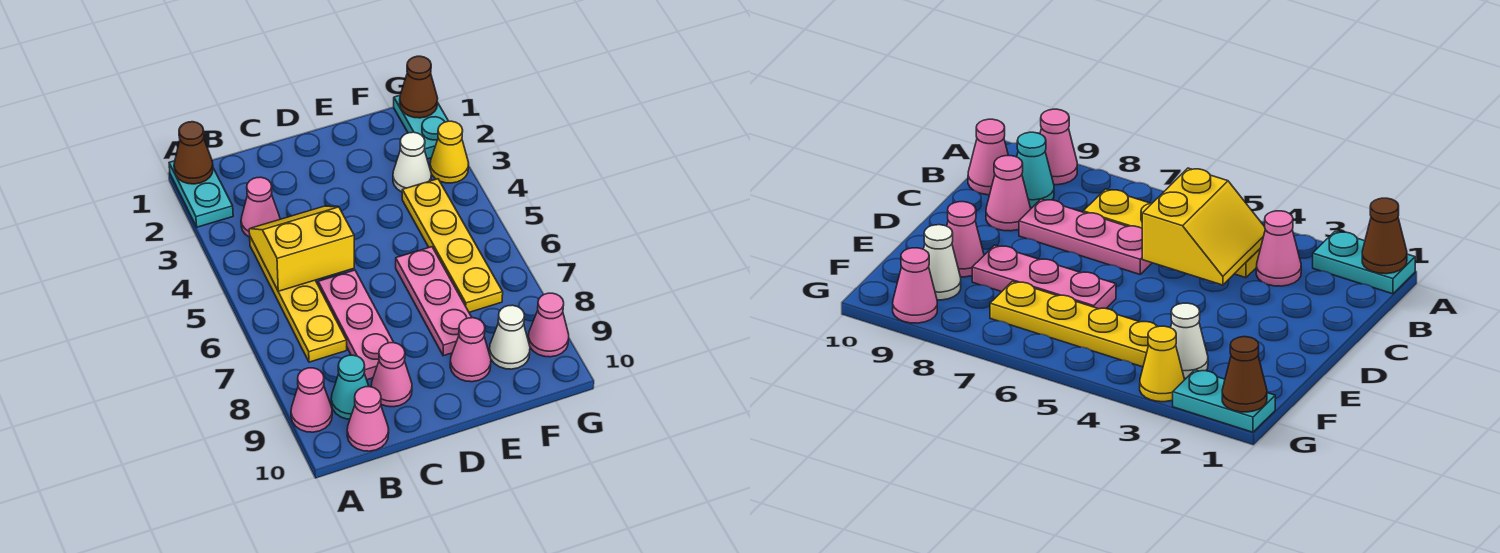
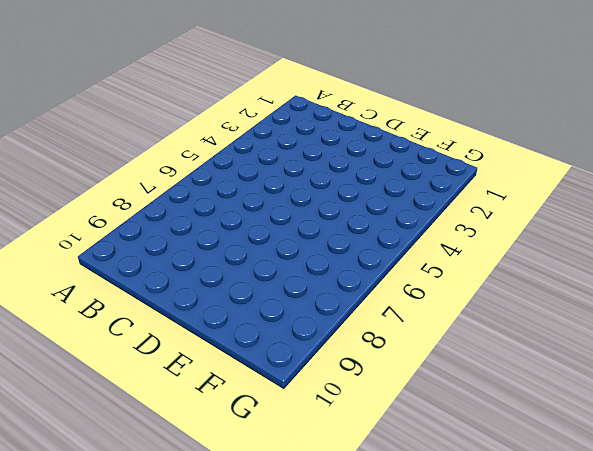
none -> cyan plate A1:A2 level 1
none -> pink cone A9 level 1
none -> pink cone B3 level 1

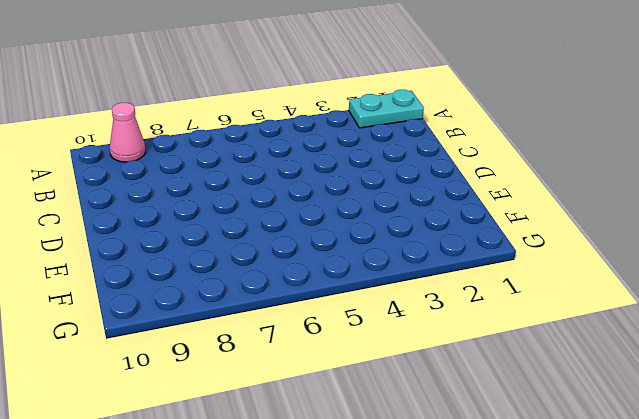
none -> pink cone B3 level 1
none -> yellow plate B4:B7 level 1
none -> cyan cone B9 level 1

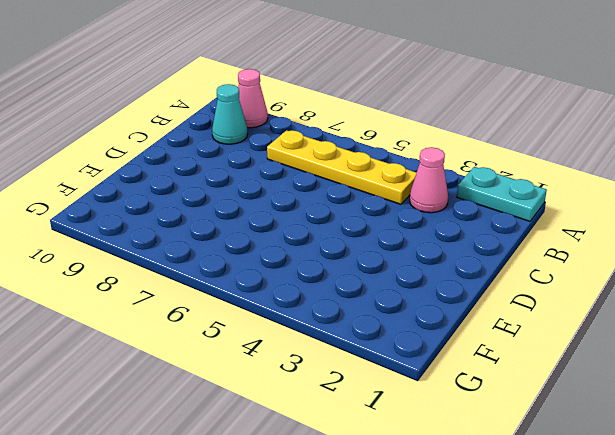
none -> pink cone B10 level 1
none -> pink plate C6:C8 level 1
none -> pink cone C9 level 1

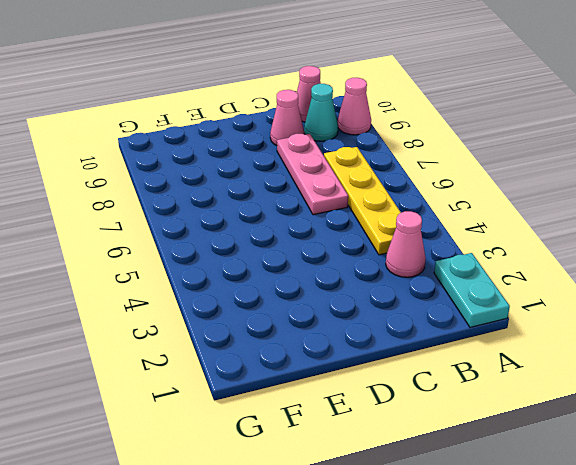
none -> pink plate E6:E8 level 1
none -> pink cone E9 level 1
none -> white cone F3 level 1

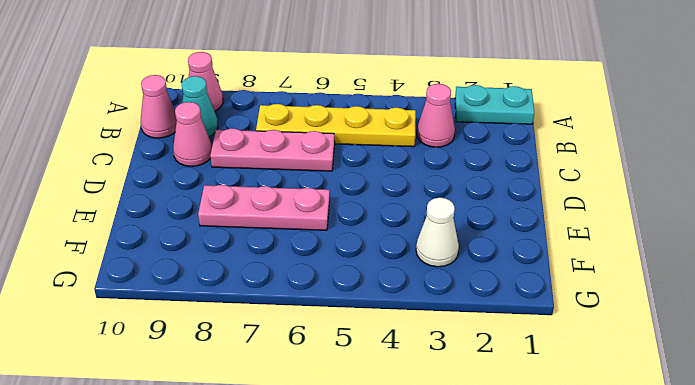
none -> pink cone E9 level 1
none -> yellow plate F4:F7 level 1
none -> white cone F9 level 1

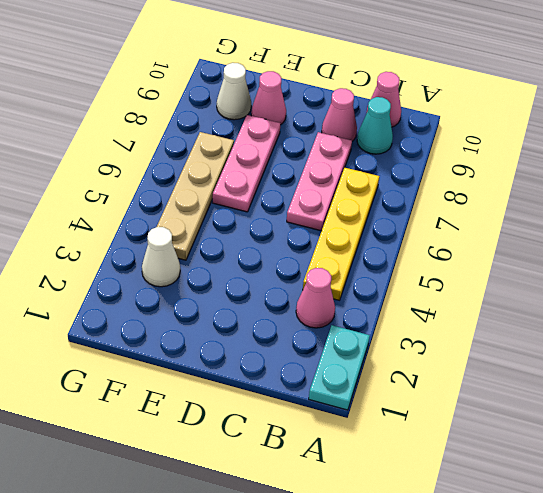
tan plate F4:F7 level 1 -> yellow plate F4:F7 level 1
none -> pink cone A9 level 1
none -> cyan plate G1:G2 level 1
none -> yellow cone G3 level 1

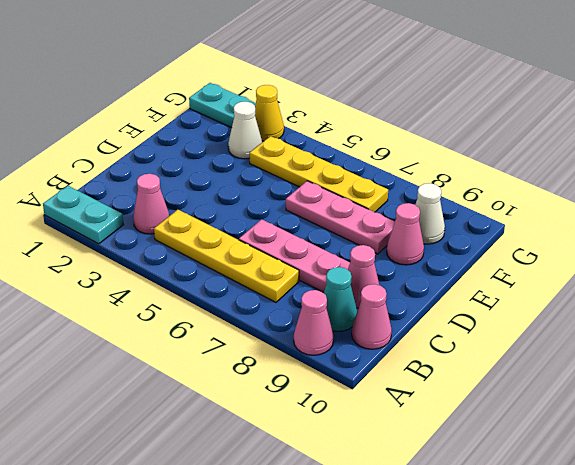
none -> pink cone G9 level 1
none -> brown cone A1 level 2
none -> yellow slope B4:C5 level 2 top 5

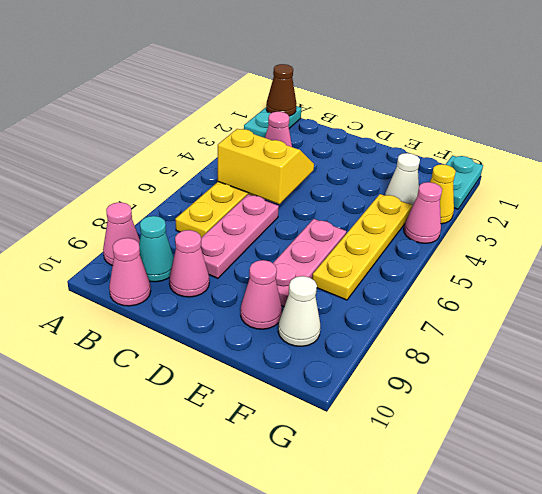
pink cone G4 level 1 -> pink cone G9 level 1
none -> brown cone G1 level 2

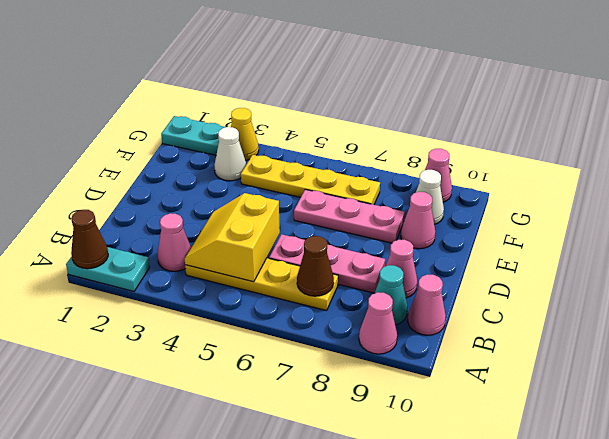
brown cone B7 level 2 -> brown cone G1 level 2

